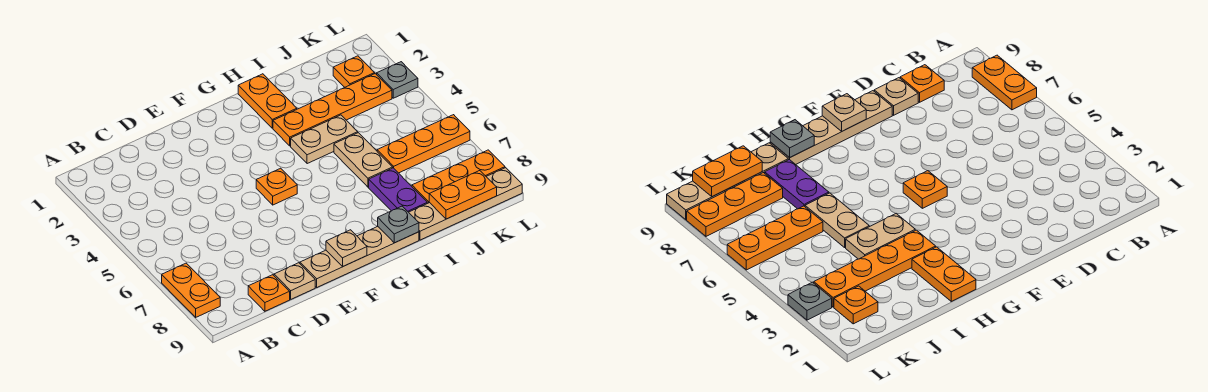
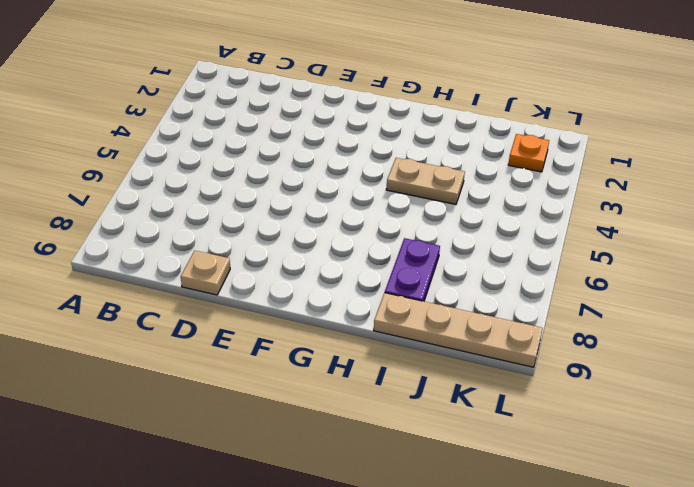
none -> orange plate A7:A8 level 1
none -> orange plate C9 level 1
none -> tan plate E9:H9 level 1

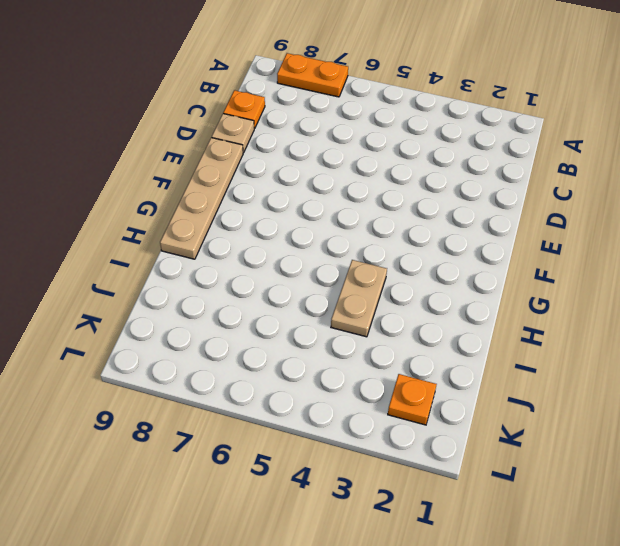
none -> orange plate F5 level 1
none -> orange plate H1:H2 level 1
none -> orange plate H3:K3 level 1

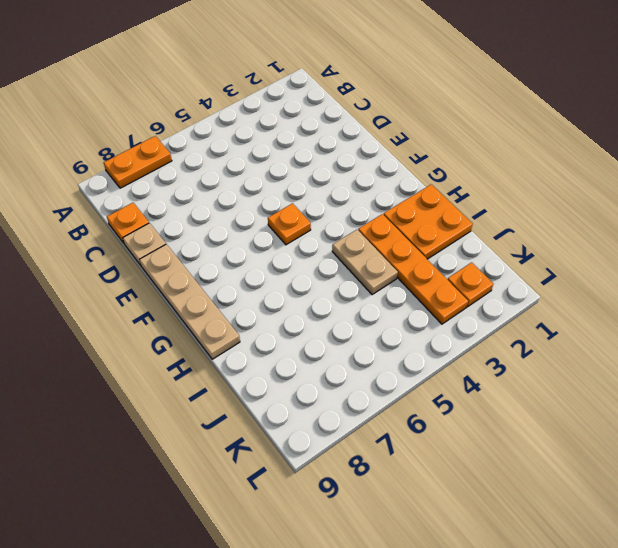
orange plate H1:I2 level 1 -> orange plate H1:H2 level 1
none -> tan plate I5:I6 level 1
none -> purple plate I7:I8 level 1
none -> tan plate I9:L9 level 1

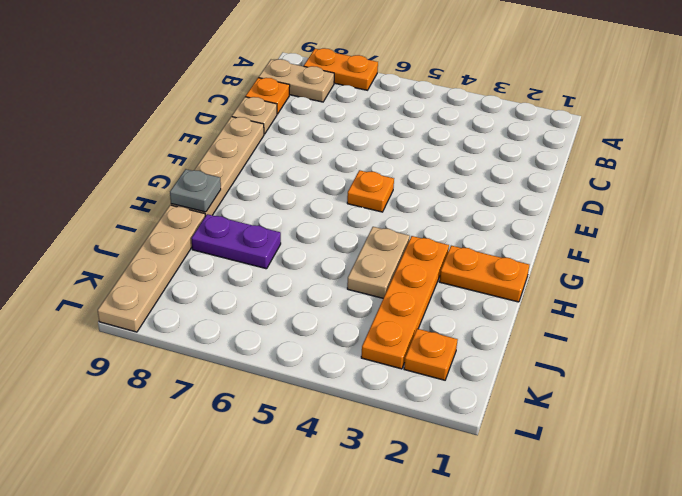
tan plate B8:B9 level 1 -> tan plate I5:I6 level 1
none -> orange plate J6:L6 level 1
none -> orange plate J8:L8 level 1
none -> grey plate L3 level 1

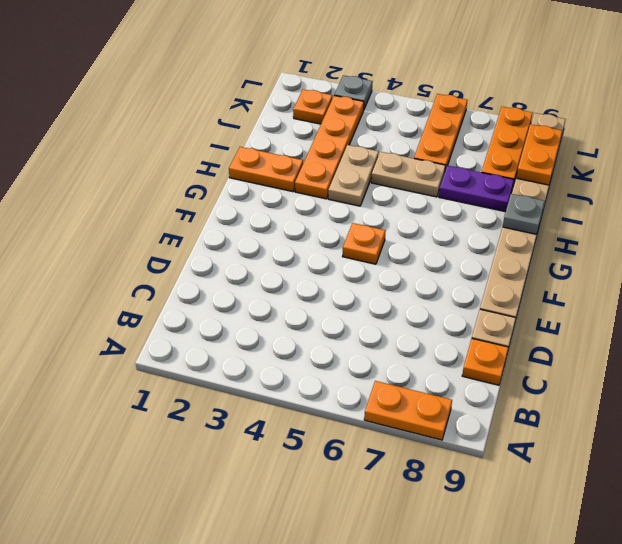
none -> tan plate F9 level 2

